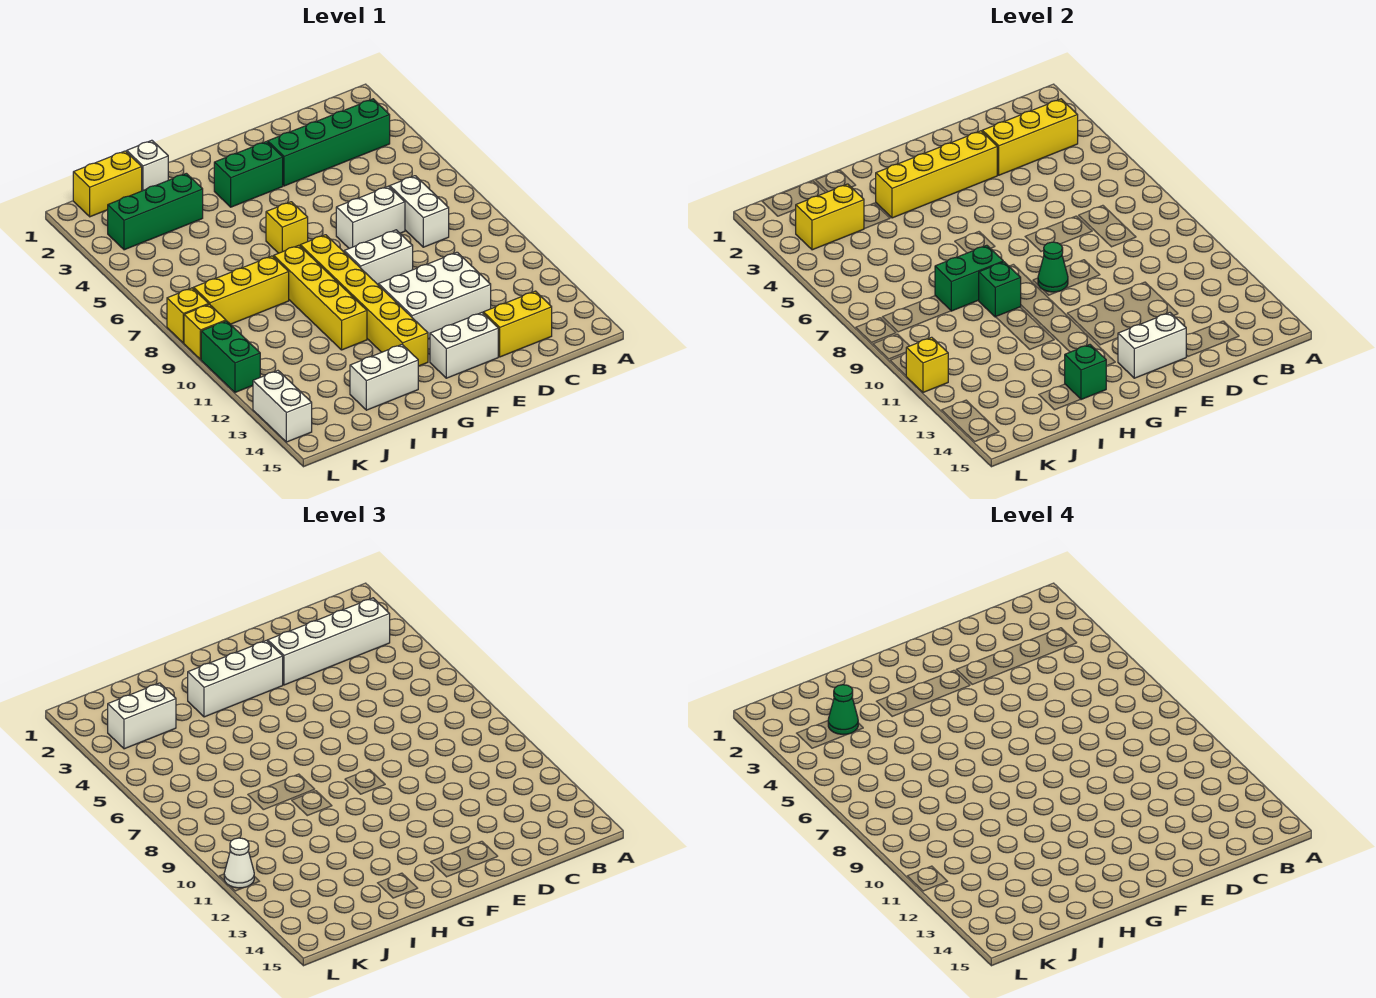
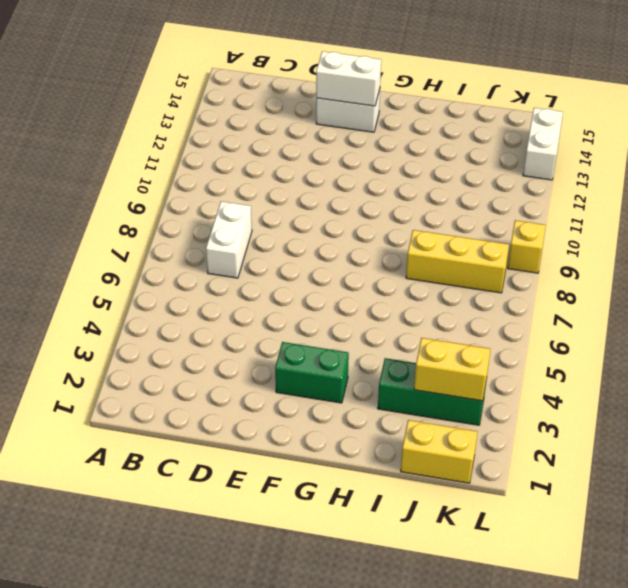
none -> green brick B3:E3 level 1
none -> yellow brick C14:D14 level 1
none -> white brick D7:E7 level 1
none -> white brick D11:F12 level 1

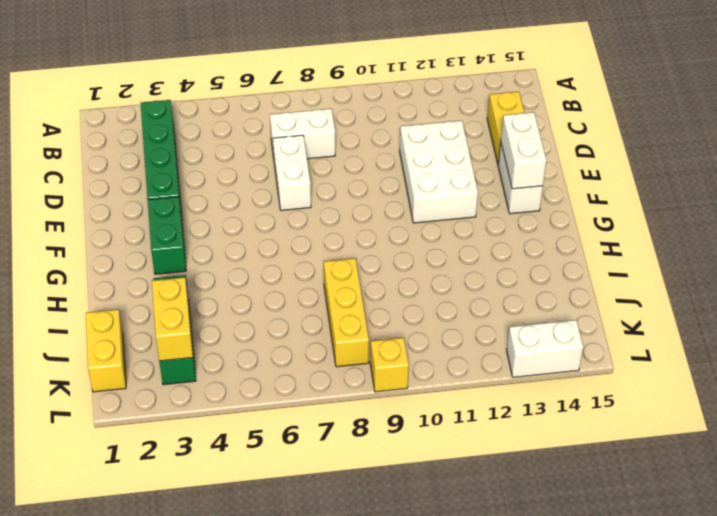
none -> white brick E9:F9 level 1
none -> yellow brick G6 level 1
none -> yellow brick G8:G13 level 1
none -> yellow brick H8:H11 level 1

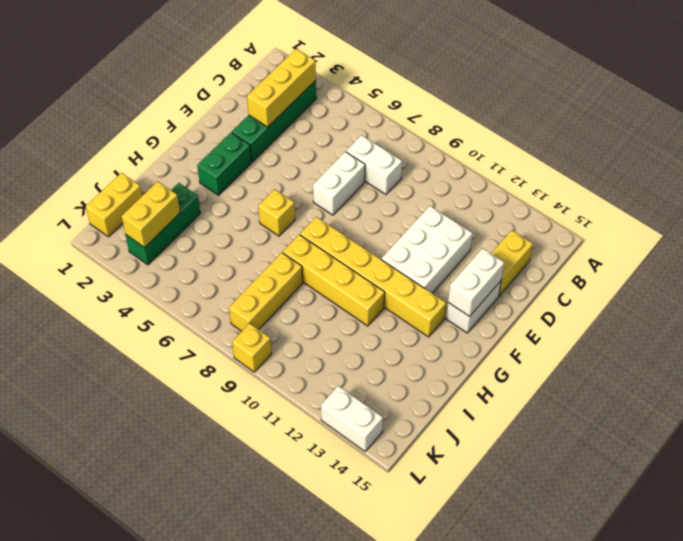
none -> white brick E9:F9 level 1
none -> white brick H14:I14 level 1
none -> white brick I1 level 1
none -> yellow brick L8 level 1

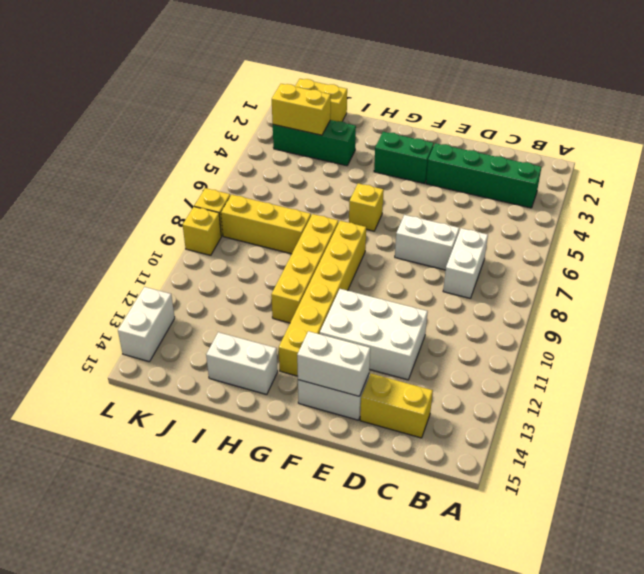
none -> white brick E9:F9 level 1
none -> white brick I1 level 1
none -> green brick L10:L11 level 1
none -> yellow brick B3:D3 level 2

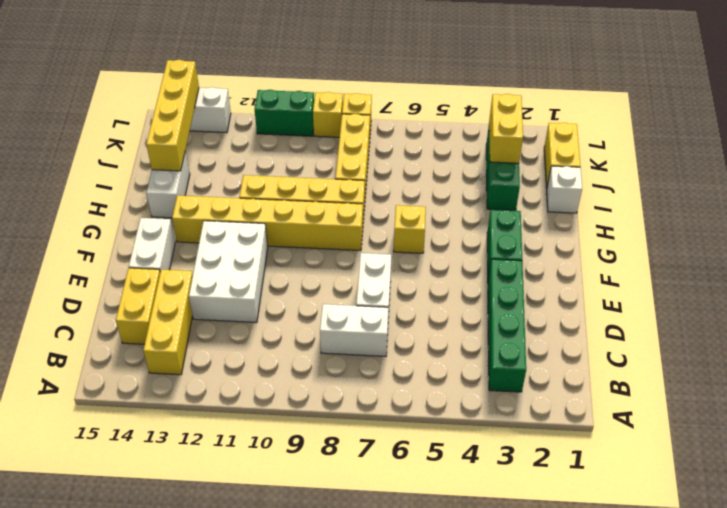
yellow brick B13:D13 level 1 -> yellow brick B3:D3 level 2
yellow brick I14:L14 level 2 -> yellow brick E3:H3 level 2
none -> white brick E9:F9 level 1
none -> white brick E14:F14 level 2
none -> green cone F9 level 2
none -> green brick H8:I8 level 2

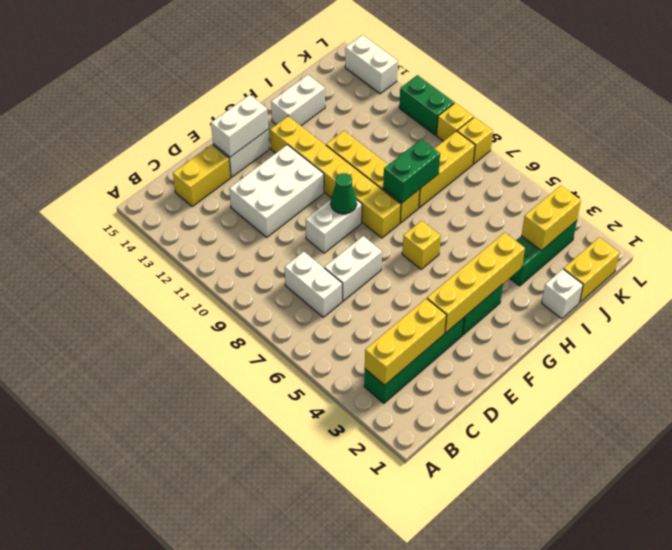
none -> green brick H9 level 2
none -> green brick H14 level 2
none -> yellow brick L11 level 2
none -> white brick B3:E3 level 3

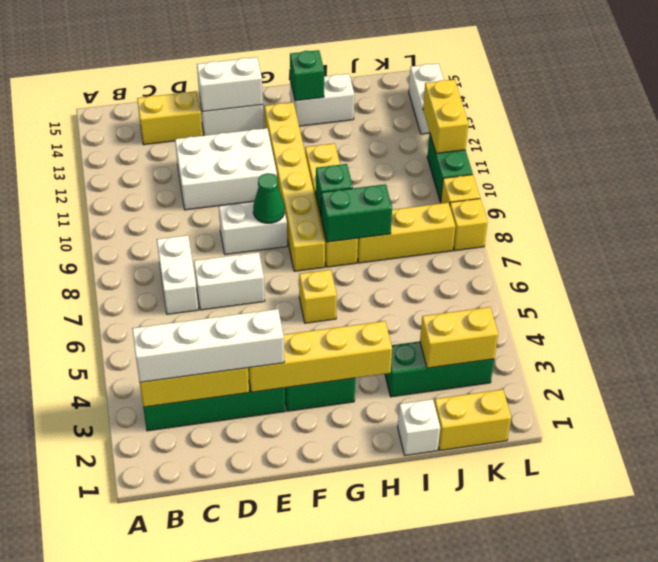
yellow brick L11:L12 level 2 -> yellow brick L11 level 2
none -> white brick F3:H3 level 3
none -> white brick J3:K3 level 3
none -> white cone L11 level 3
none -> green cone J3 level 4

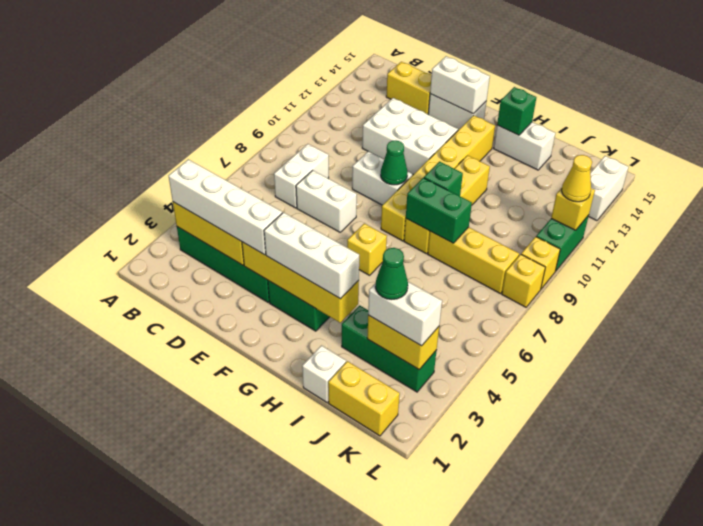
yellow cone L11 level 3 -> white cone L11 level 3

